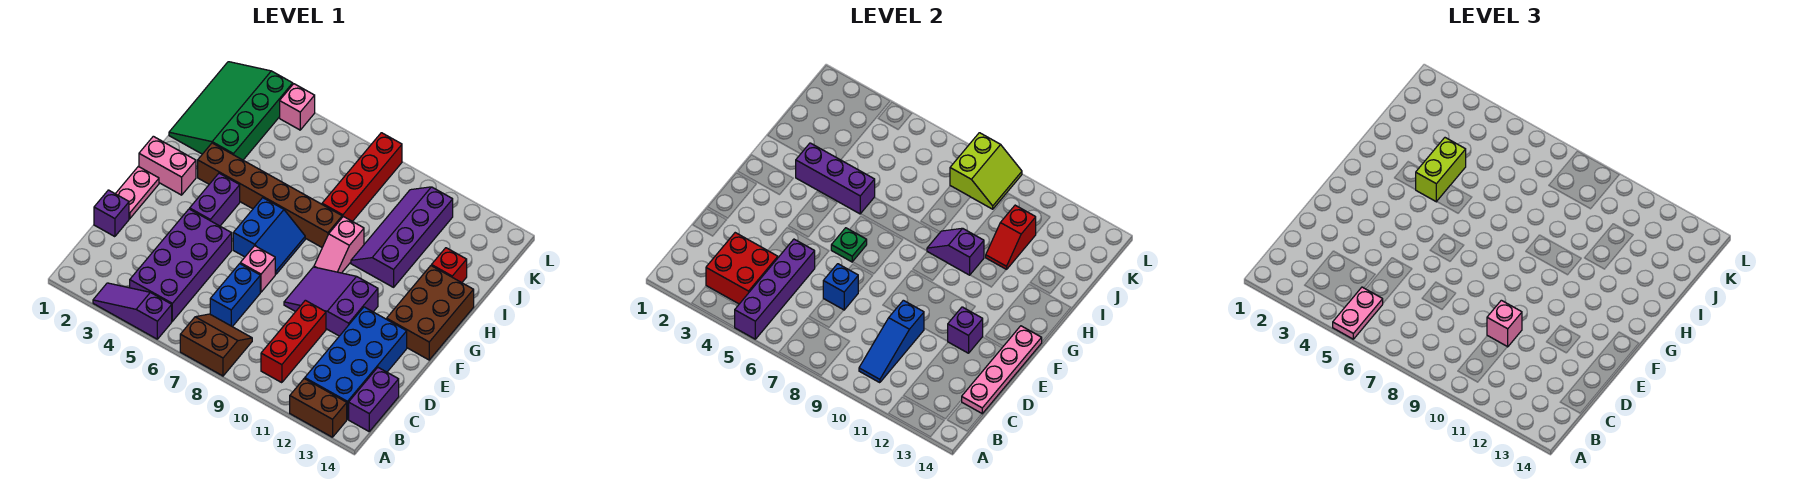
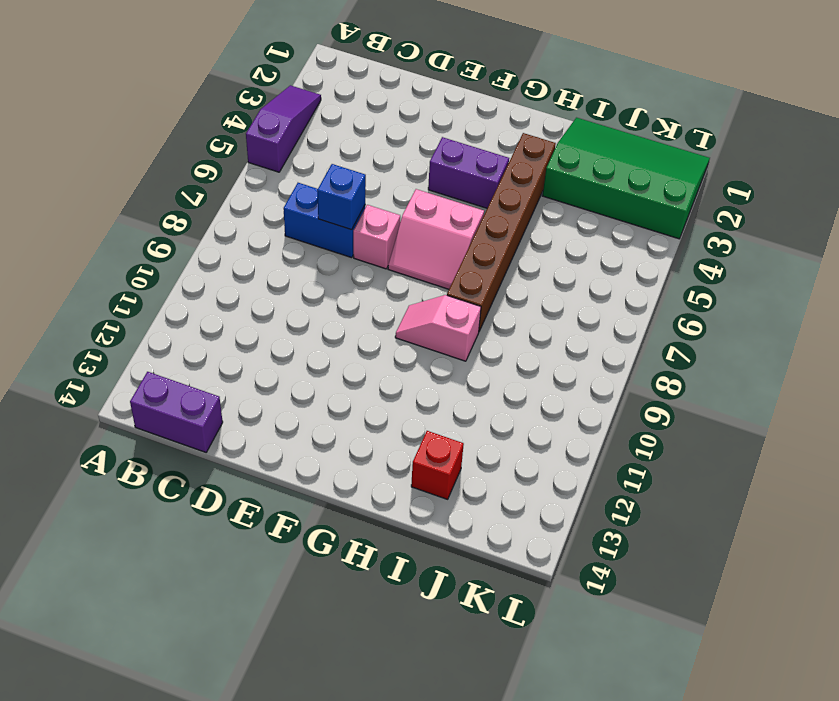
pink slope F6:G7 level 1 top 6 -> blue slope F6:G7 level 1 top 6
none -> brown slope A7:B8 level 1 top A
none -> brown brick A12:A13 level 1
none -> purple brick B4:E5 level 1
none -> red brick B10:D10 level 1

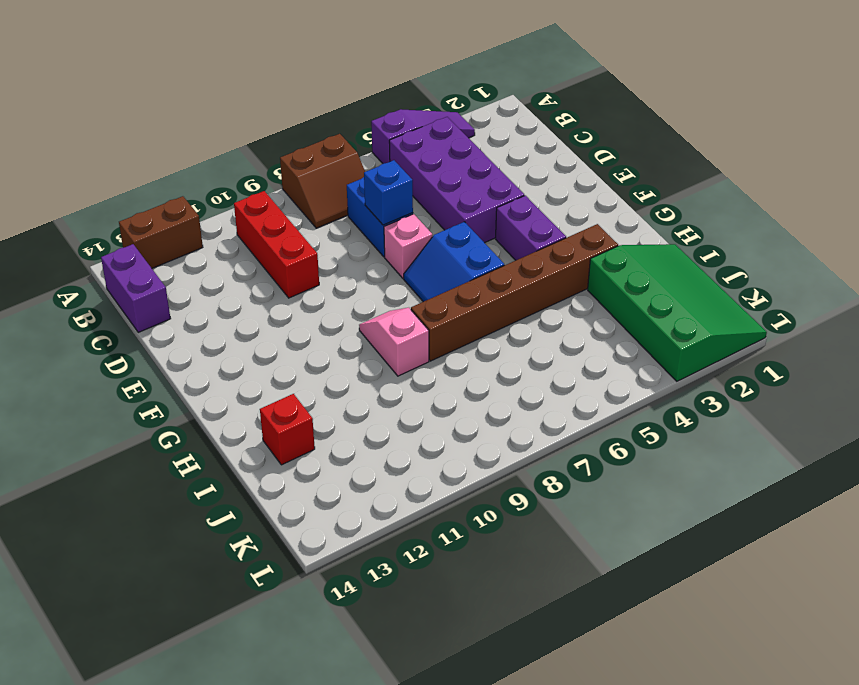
none -> blue brick B12:E13 level 1
none -> purple brick D1 level 1
none -> pink plate E1:F1 level 1
none -> purple slope E9:F11 level 1 top 11

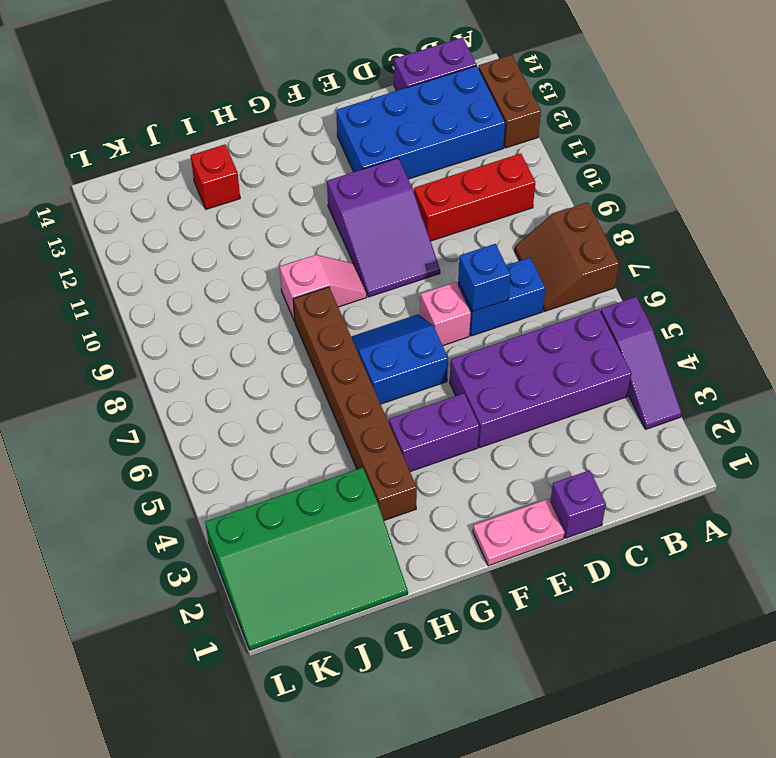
none -> brown brick F13:H14 level 1
none -> pink brick G1:G2 level 1
none -> purple slope H10:K11 level 1 top 11
none -> red brick I8:L8 level 1

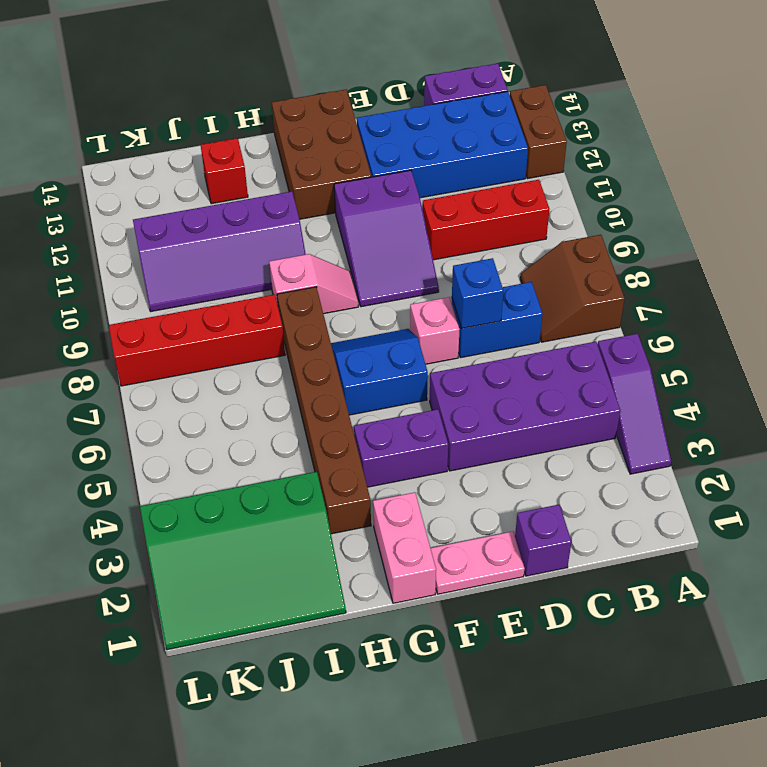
brown brick F12:G14 level 1 -> brown brick F13:H14 level 1
none -> pink brick L4 level 1
none -> purple brick A5:D5 level 2
none -> red brick B3:C4 level 2
none -> blue slope B10:D10 level 2 top D

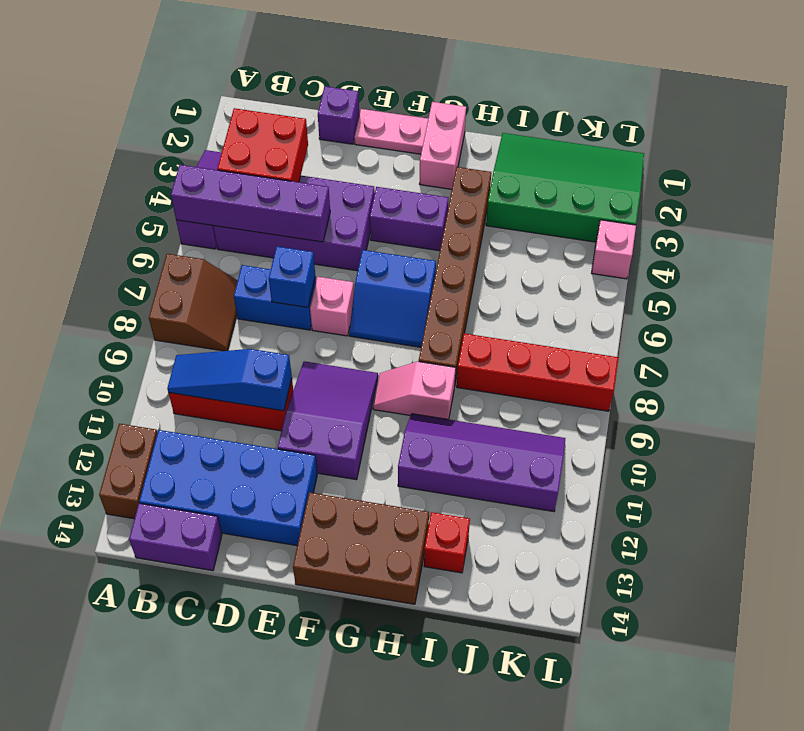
none -> pink plate C14:F14 level 2
none -> purple brick E12 level 2
none -> green plate F6 level 2
none -> purple brick H3:H5 level 2

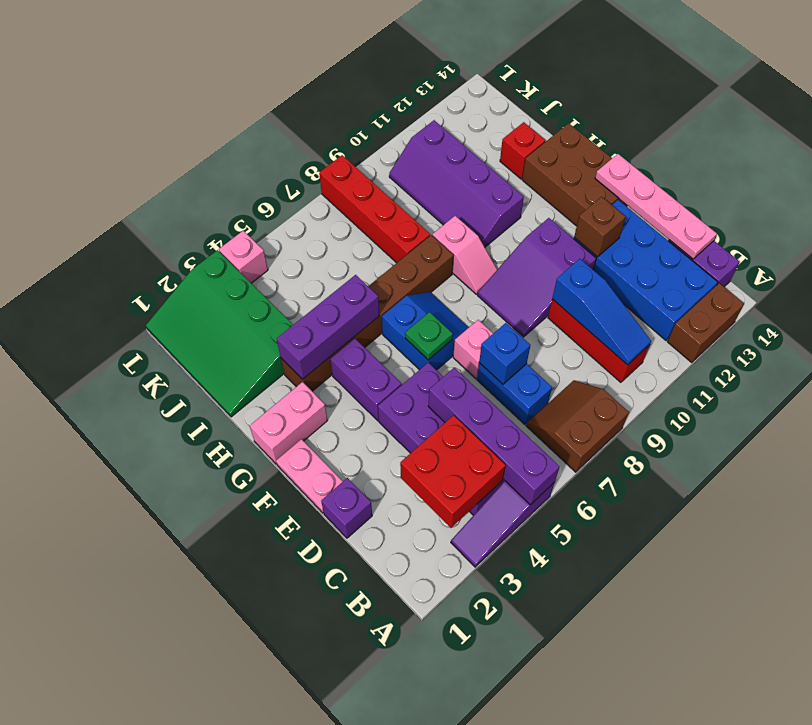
brown brick E12 level 2 -> purple brick E12 level 2
none -> purple slope H9:H10 level 2 top 10
none -> red slope I11:J11 level 2 top J
none -> lime slope K8:L9 level 2 top 8
none -> pink plate A5:B5 level 3

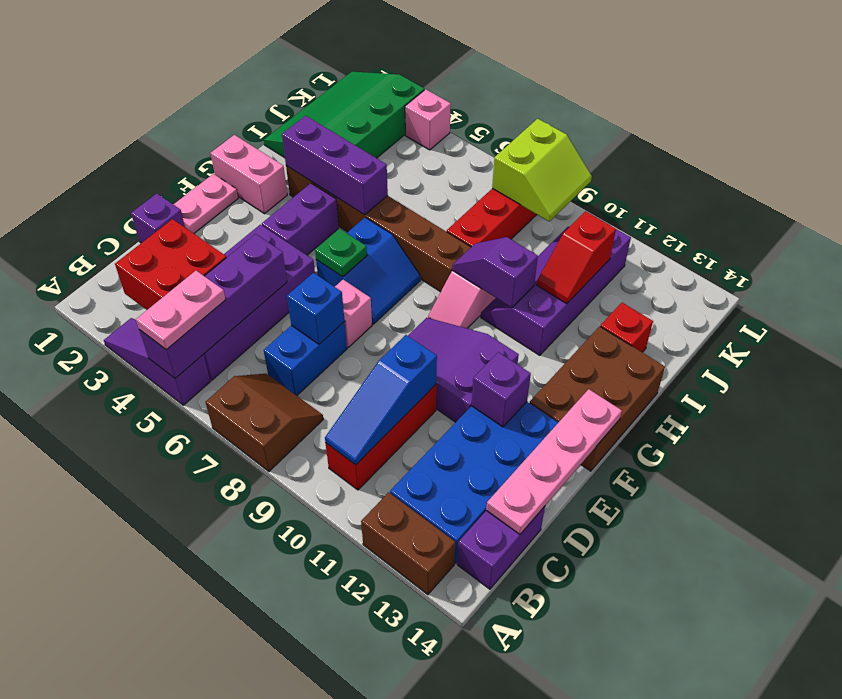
none -> pink brick D10 level 3
none -> lime brick H4:I4 level 3

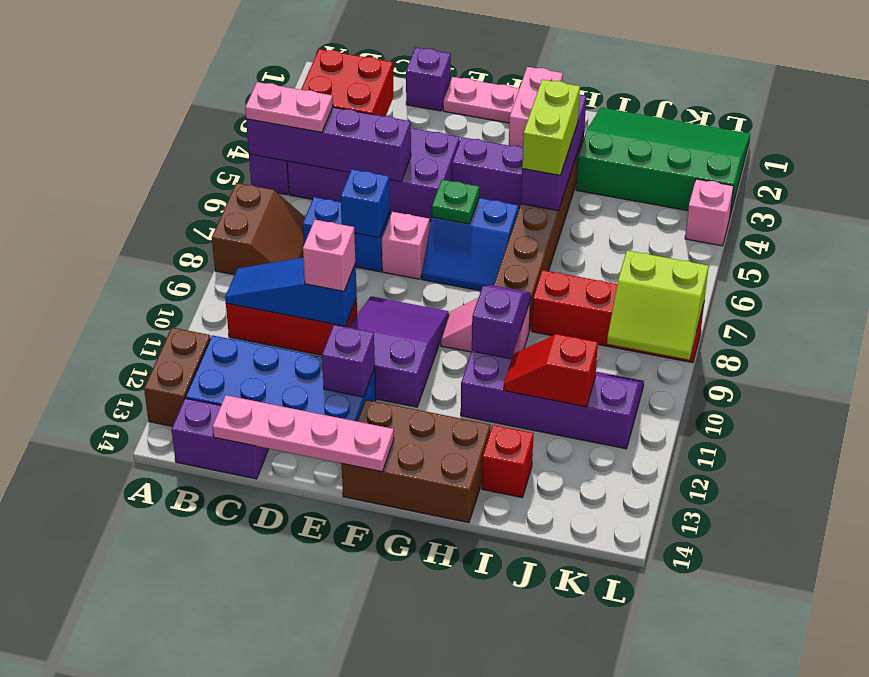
lime brick H4:H5 level 3 -> lime brick H4:I4 level 3

